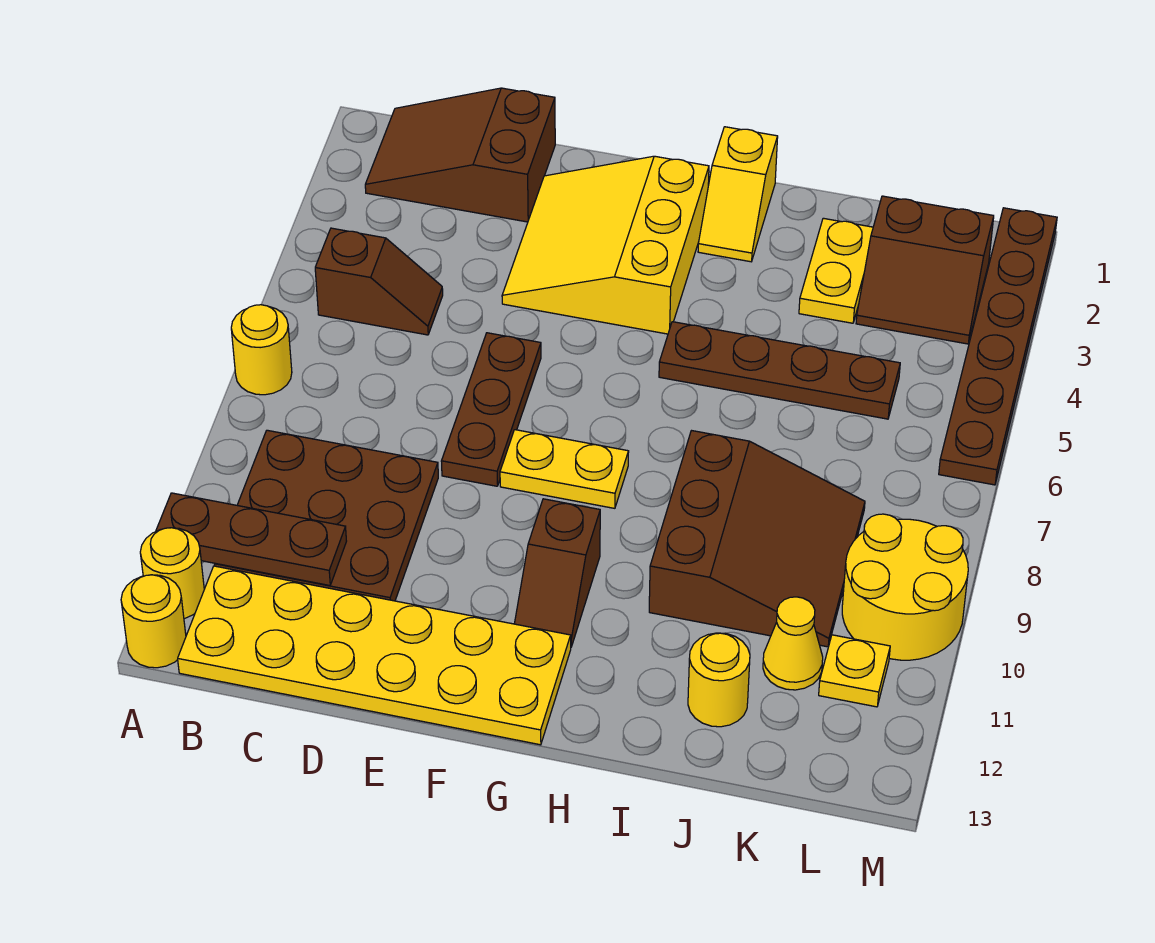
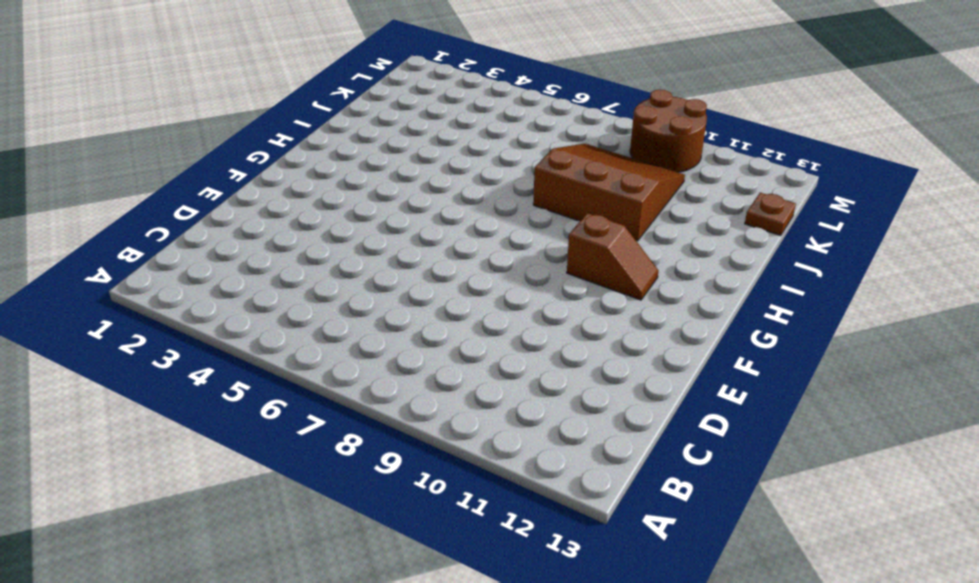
brown plate K13 level 1 -> none
brown round brick L9:M10 level 1 -> yellow round brick L9:M10 level 1
none -> yellow round brick A7 level 1
none -> yellow round brick A12 level 1
none -> yellow round brick A13 level 1

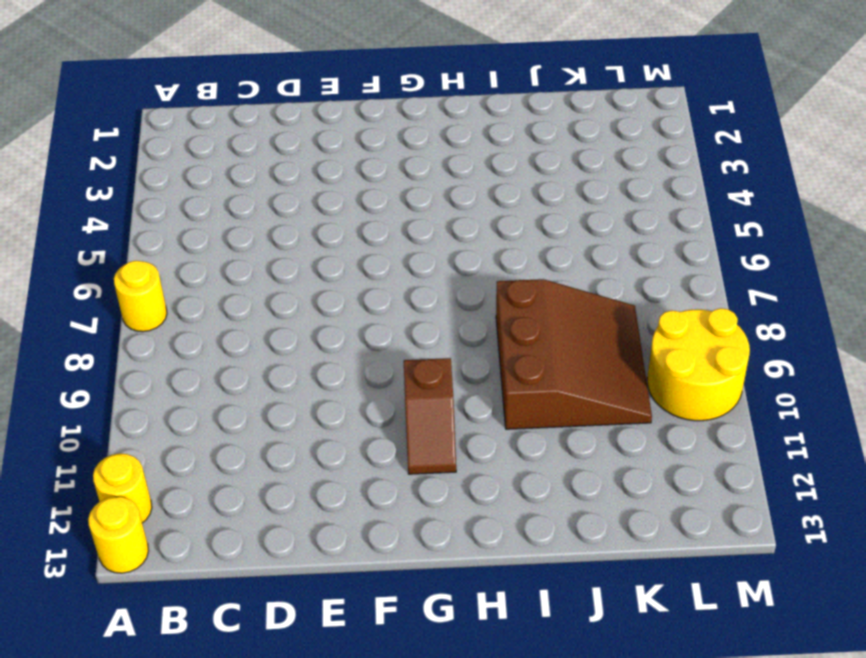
none -> brown slope B1:D2 level 1 top D
none -> brown slope B5:C5 level 1 top B
none -> brown plate B9:D11 level 1

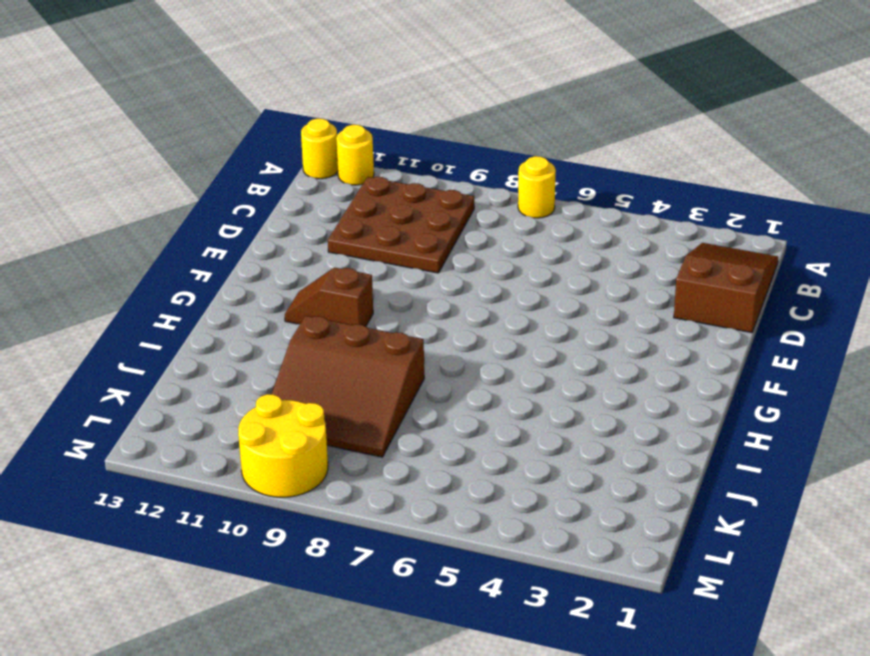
none -> brown slope B5:C5 level 1 top B
none -> yellow plate B12:G13 level 1
none -> yellow slope E2:G4 level 1 top G

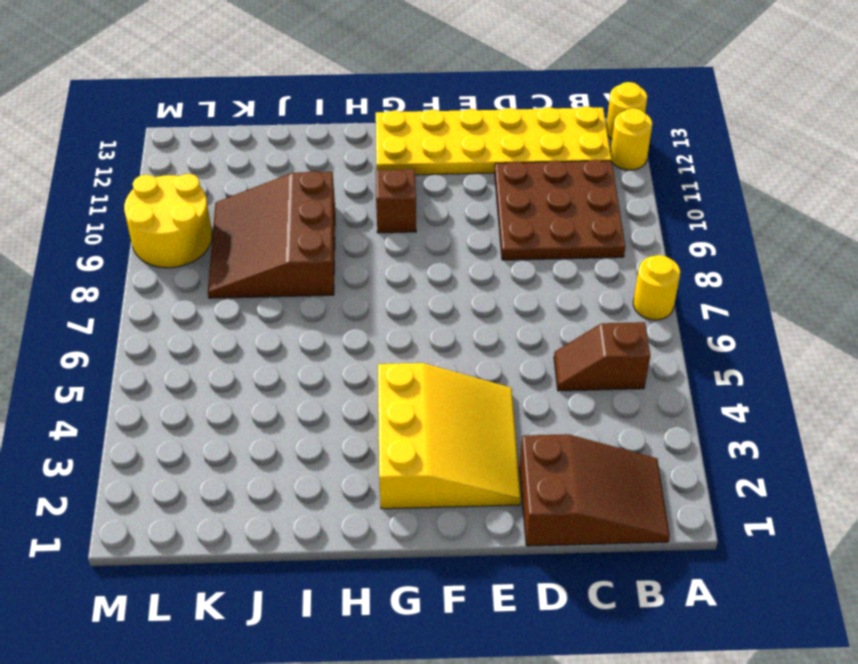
none -> brown plate E6:E8 level 1
none -> yellow plate F8:G8 level 1
none -> yellow slope H1:H2 level 1 top 1

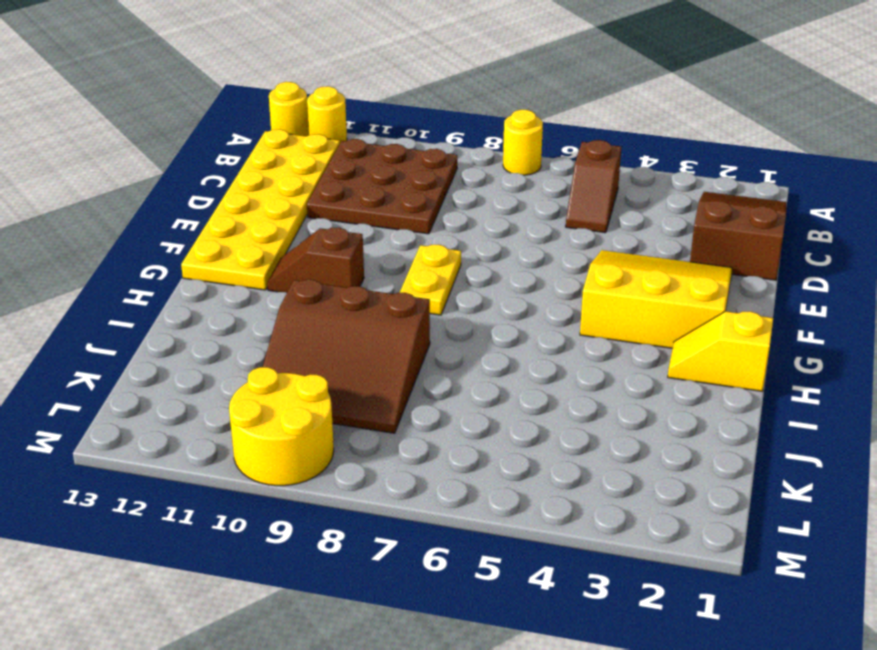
none -> brown plate E6:E8 level 1
none -> brown plate H5:K5 level 1
none -> yellow plate J2:J3 level 1

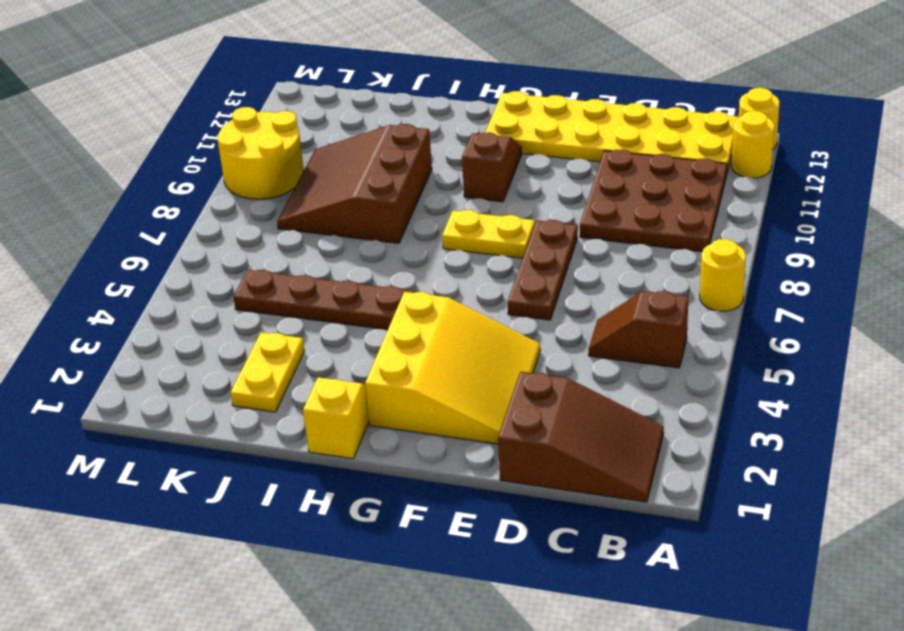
none -> yellow round brick J12 level 1
none -> brown slope K2:L3 level 1 top 2
none -> yellow cone K11 level 1

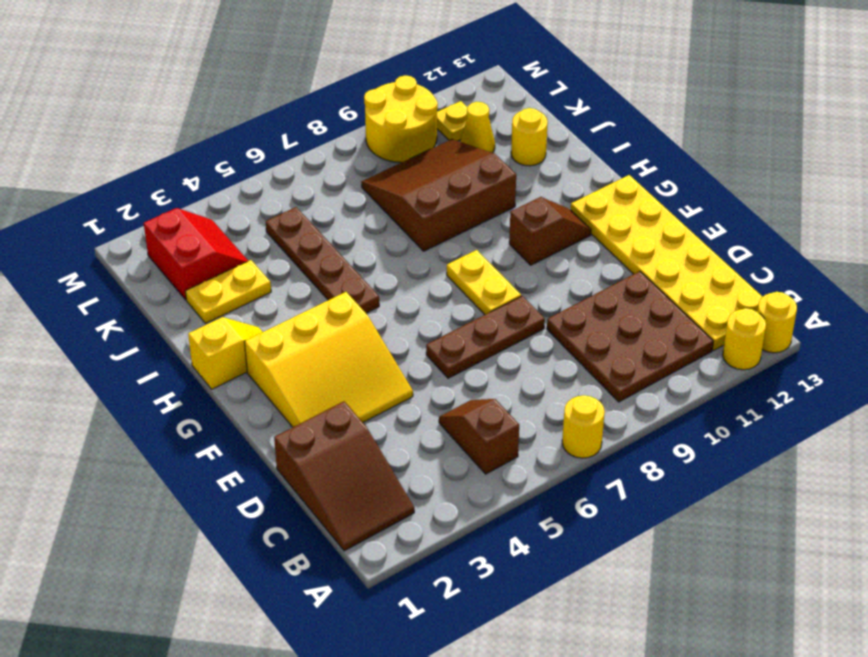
red slope K2:L3 level 1 top 2 -> brown slope K2:L3 level 1 top 2
none -> brown plate M1:M6 level 1
none -> brown plate A11:C11 level 2

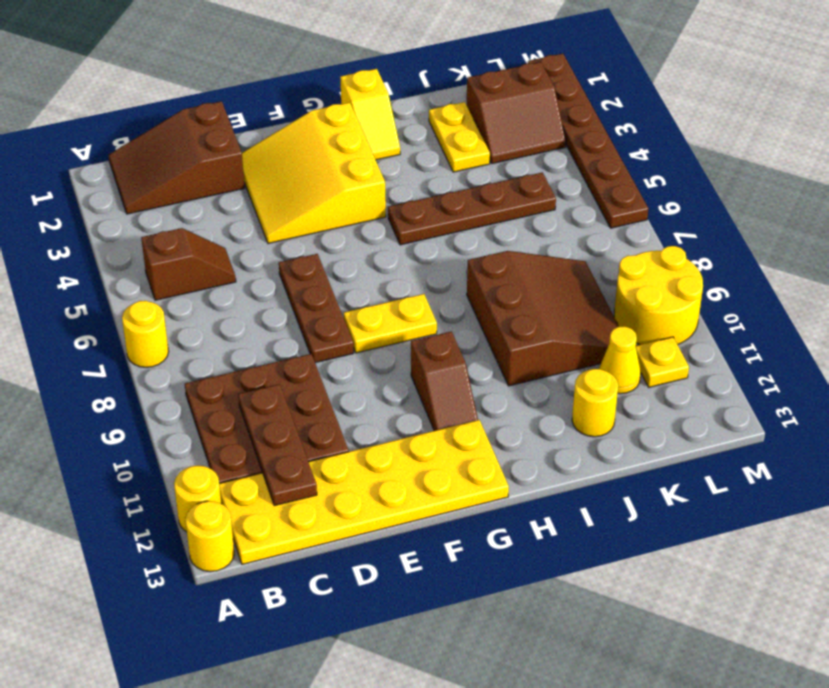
brown plate C10:C12 level 2 -> brown plate A11:C11 level 2

